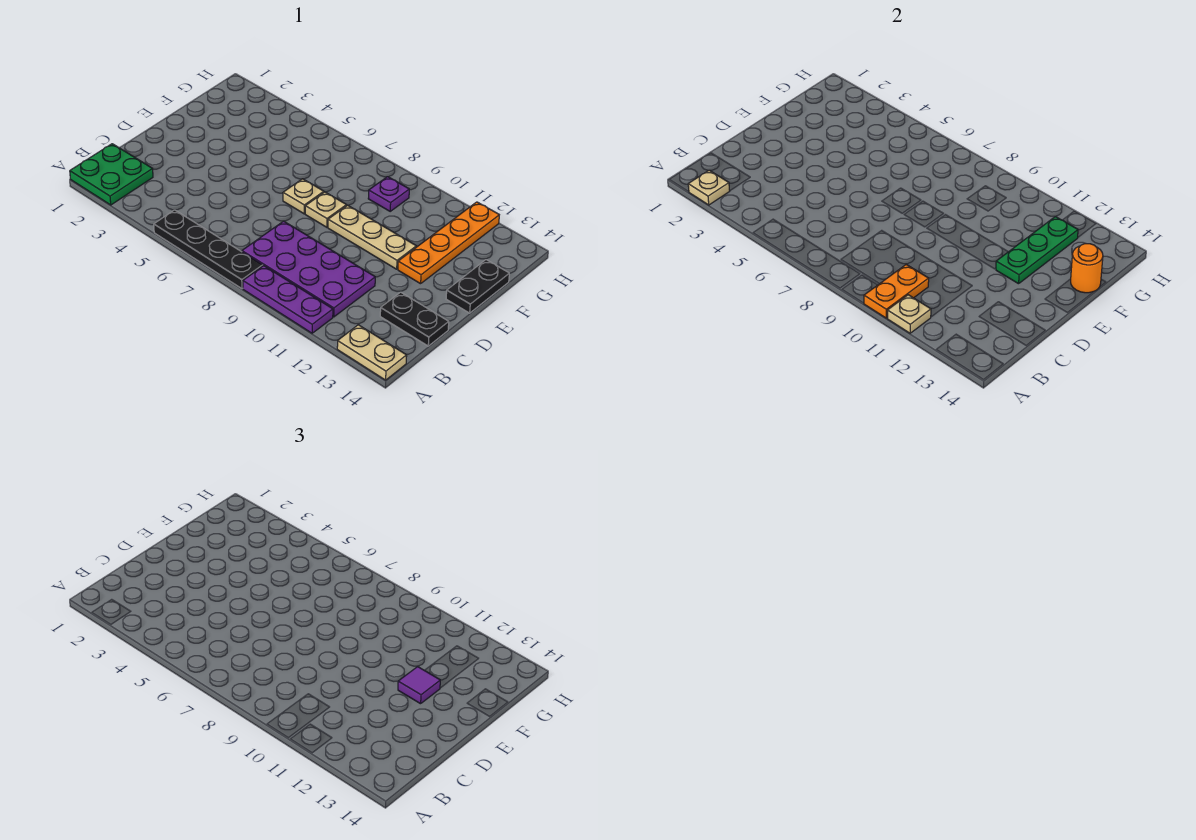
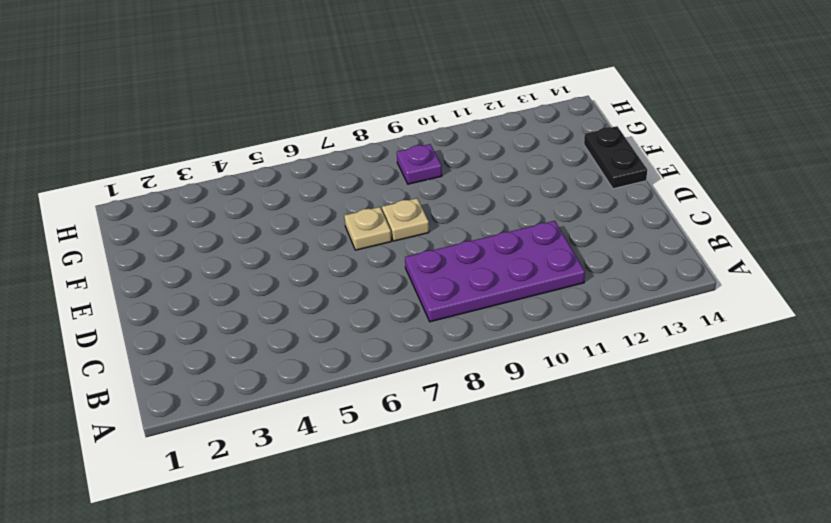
none -> green plate A1:B2 level 1
none -> black plate A5:A8 level 1
none -> purple plate A9:A11 level 1

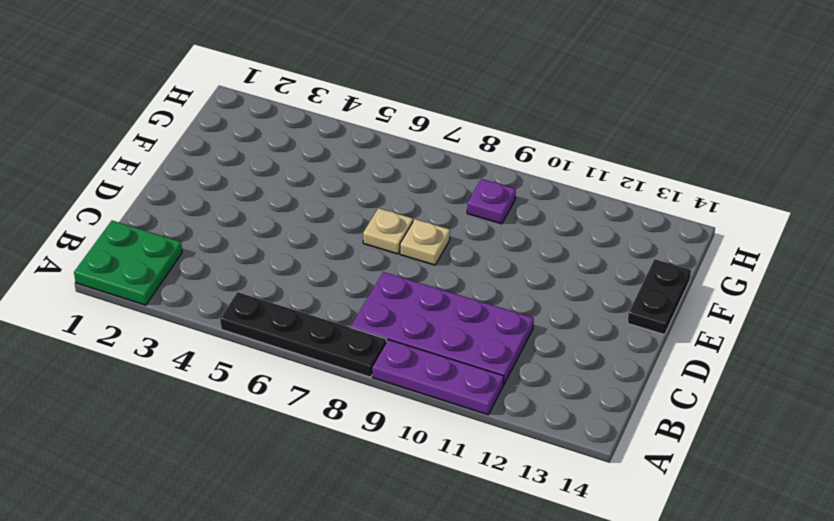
none -> tan plate A13:A14 level 1
none -> black plate C13:C14 level 1
none -> tan plate E9:E11 level 1

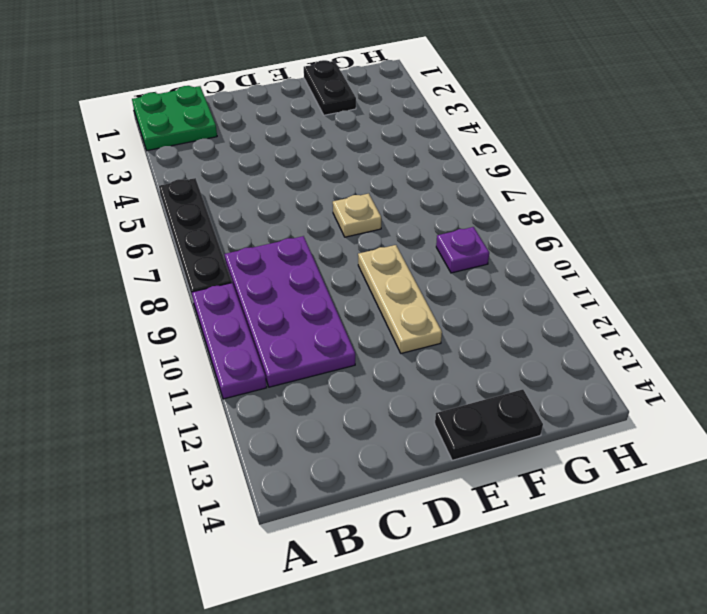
black plate F1:F2 level 1 -> black plate C13:C14 level 1
none -> tan plate A13:A14 level 1
none -> tan plate E8 level 1
none -> orange plate E12:H12 level 1

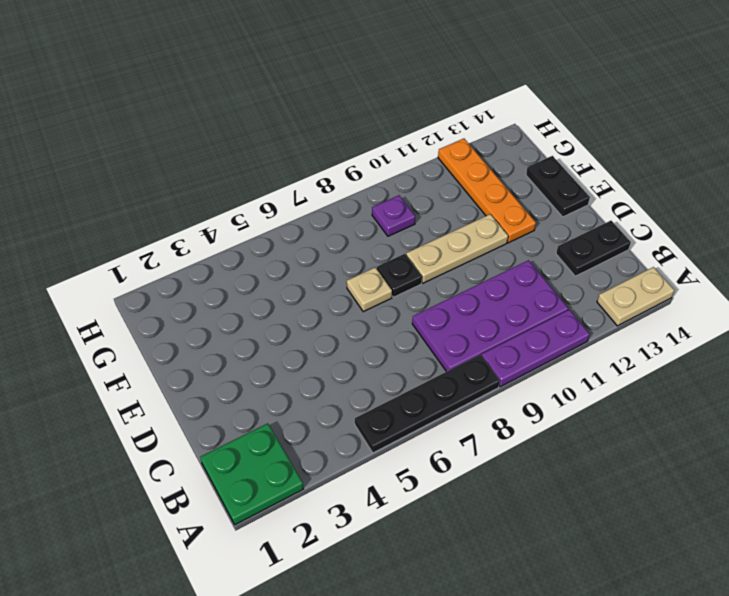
black plate E8 level 1 -> tan plate E8 level 1
none -> tan plate A2 level 2
none -> orange plate A10:B10 level 2
none -> tan plate A11 level 2

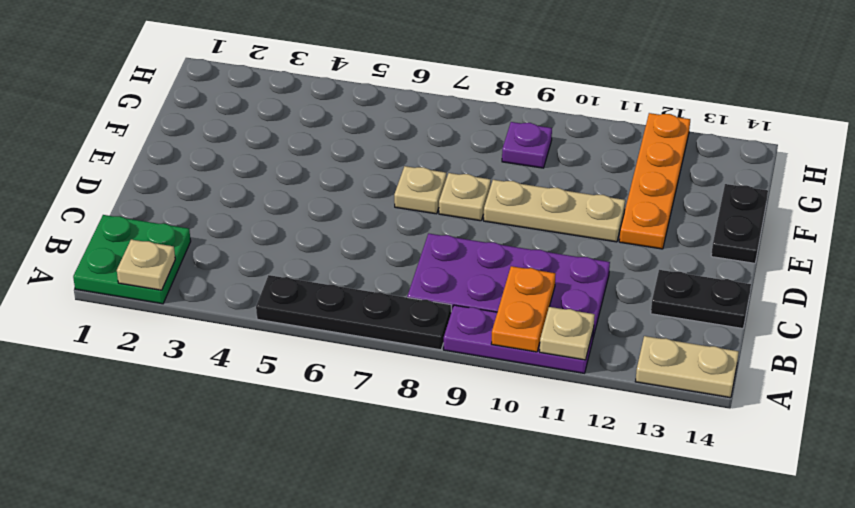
none -> green plate E12:G12 level 2
none -> orange round brick F14 level 2
none -> purple tile E12 level 3

